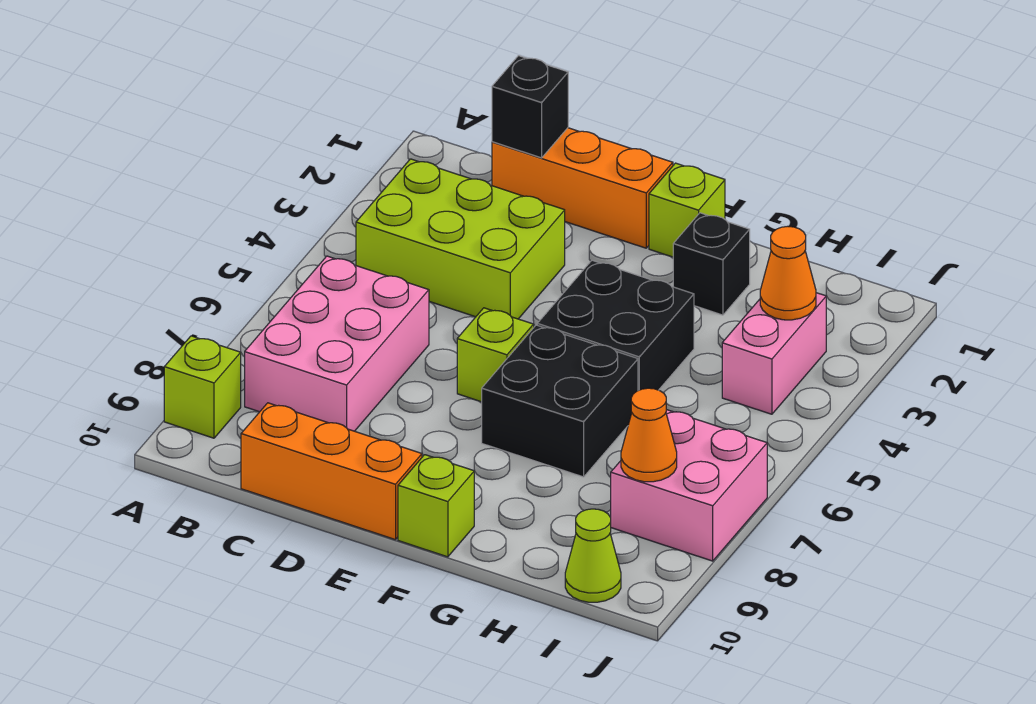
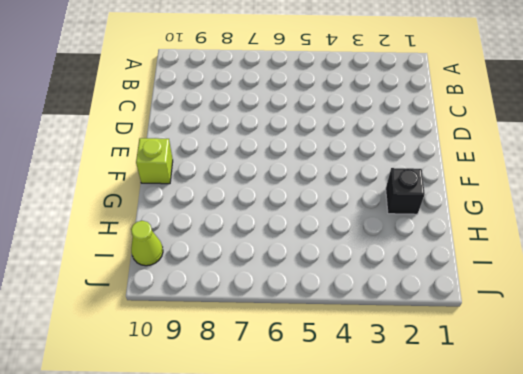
none -> lime brick A9 level 1
none -> lime brick B3:D4 level 1
none -> pink brick B6:C8 level 1

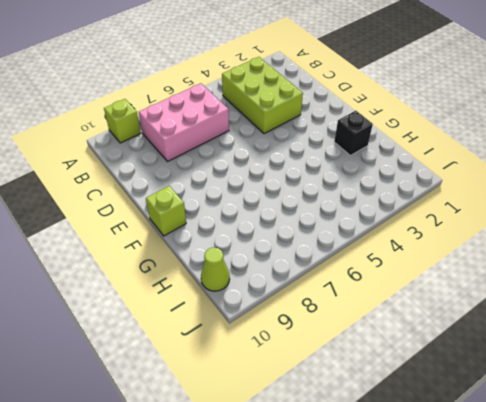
none -> orange brick C1:E1 level 1
none -> orange brick C10:E10 level 1
none -> lime brick E6 level 1

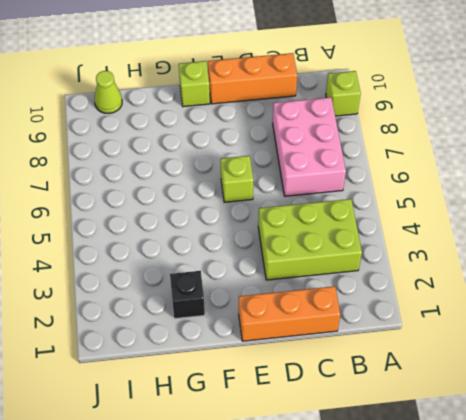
none -> lime brick F1 level 1
none -> black brick F4:G5 level 1
none -> black brick F6:G7 level 1

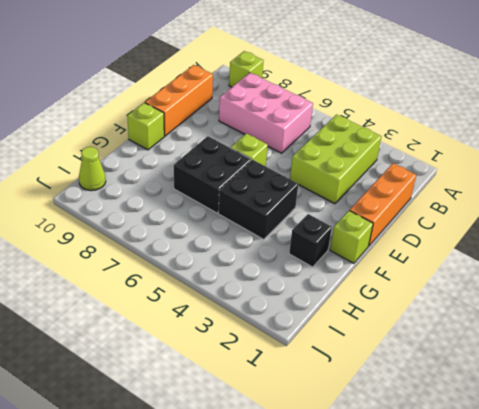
none -> pink brick I3:I4 level 1
none -> pink brick I7:J8 level 1
none -> black brick C1 level 2

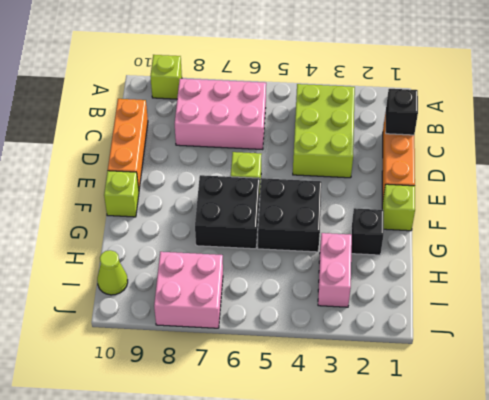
pink brick H3:I3 level 1 -> pink brick I3:I4 level 1
none -> orange cone I3 level 2
none -> orange cone I8 level 2

